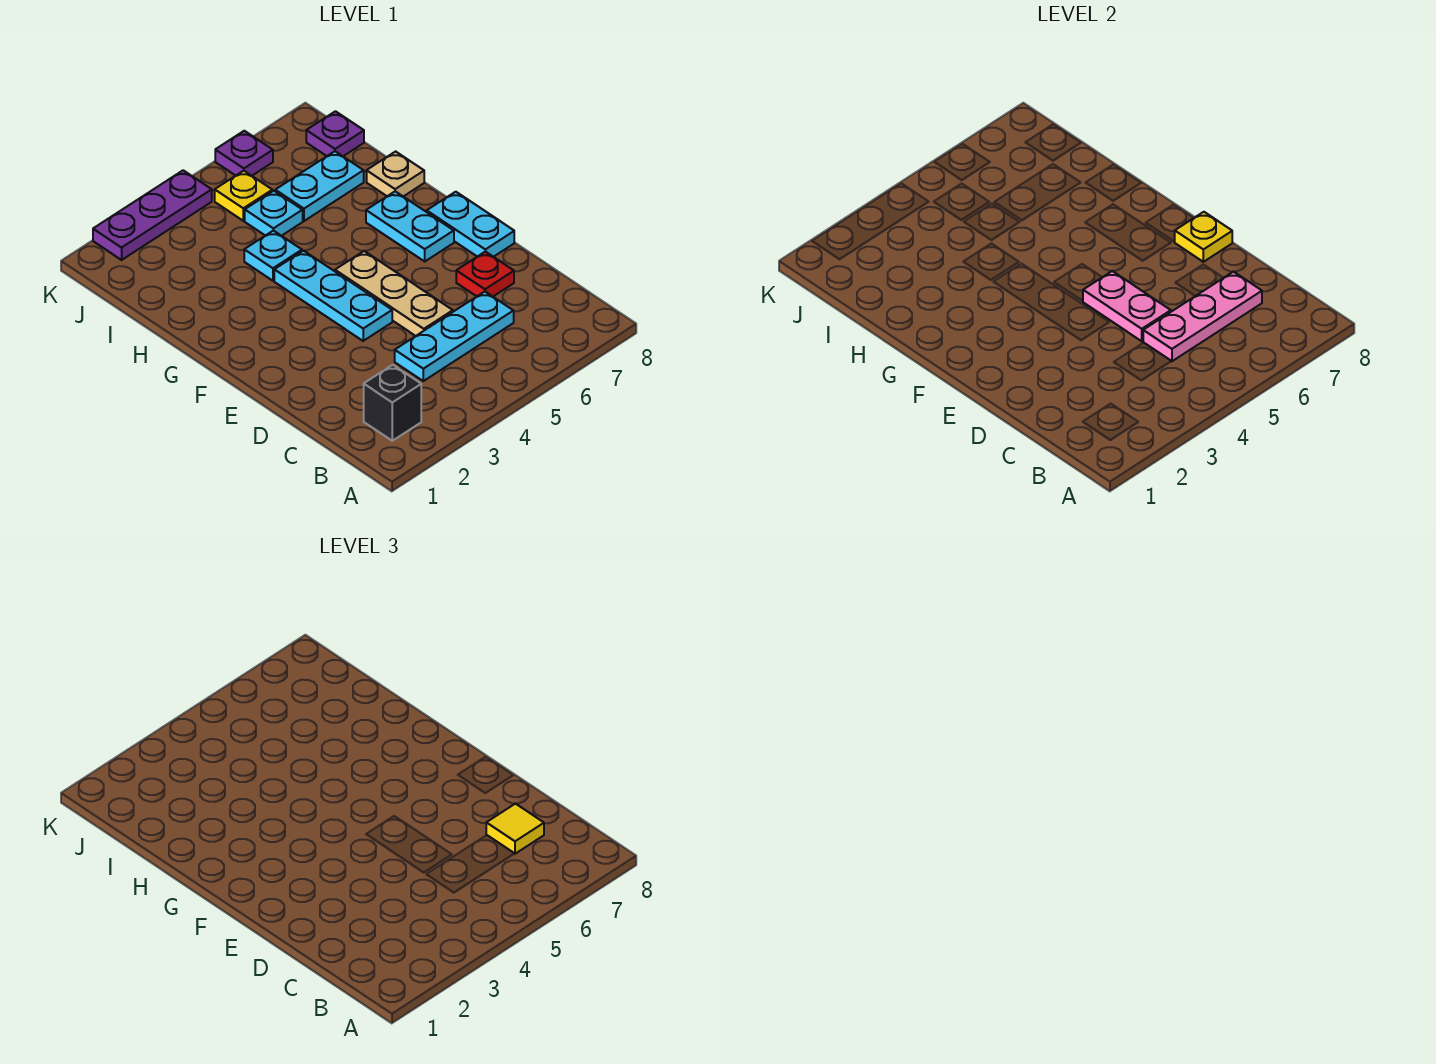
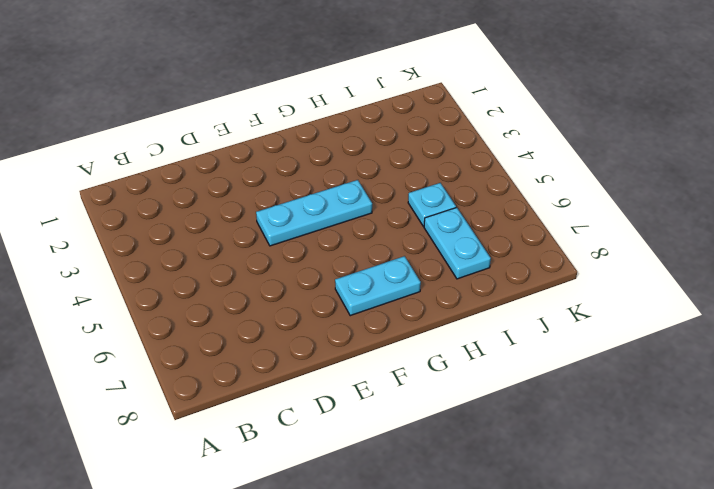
none -> black brick B2 level 1
none -> cyan plate C4:C6 level 1
none -> tan plate D5:F5 level 1

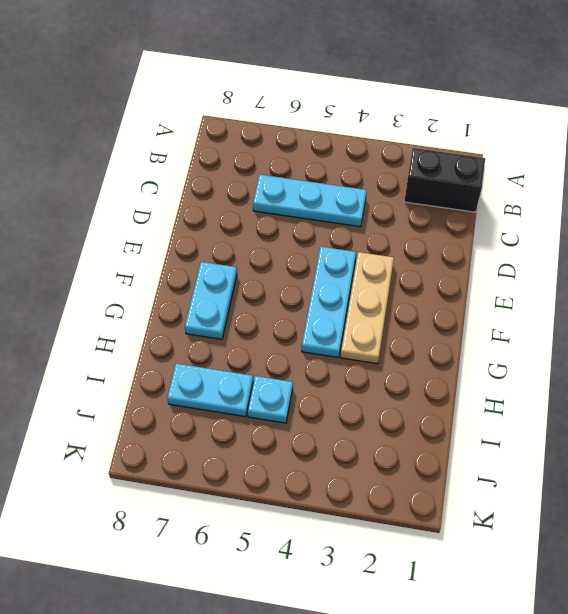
black brick B1:B2 level 1 -> black brick B2 level 1
tan plate E3:G3 level 1 -> tan plate D5:F5 level 1
none -> red plate D7 level 1
none -> cyan plate E8:F8 level 1
none -> cyan plate H4 level 1

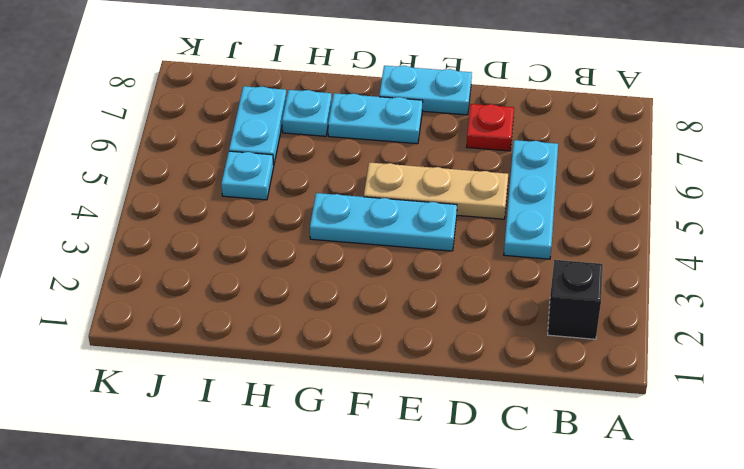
cyan plate H7 level 1 -> cyan plate H4 level 1
none -> tan plate H8 level 1
none -> yellow plate J5 level 1
none -> purple plate J8 level 1

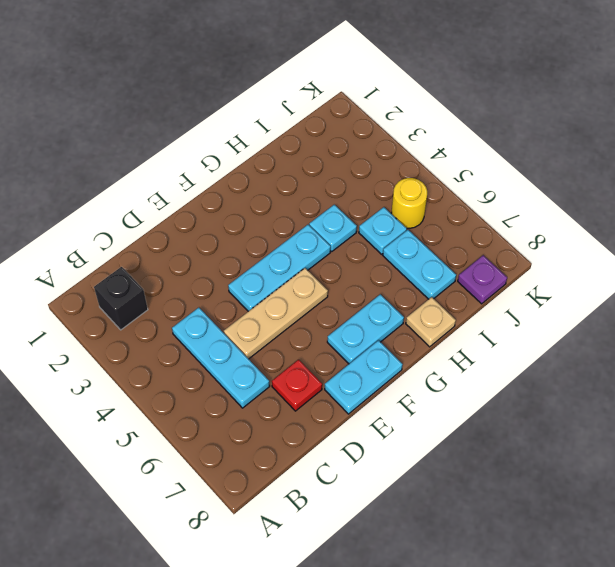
yellow round brick J5 level 1 -> yellow plate J5 level 1
none -> purple plate K2:K4 level 1
none -> purple plate K6 level 1
none -> pink plate C5:C7 level 2

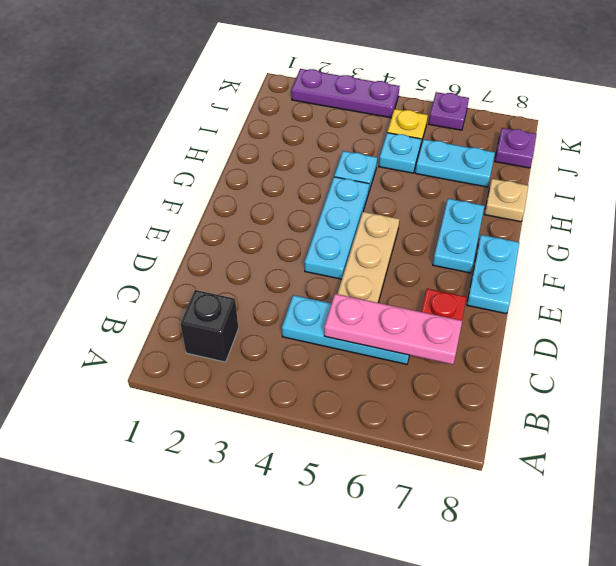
none -> pink plate D5:E5 level 2
none -> yellow plate E8 level 2
none -> yellow tile C7 level 3

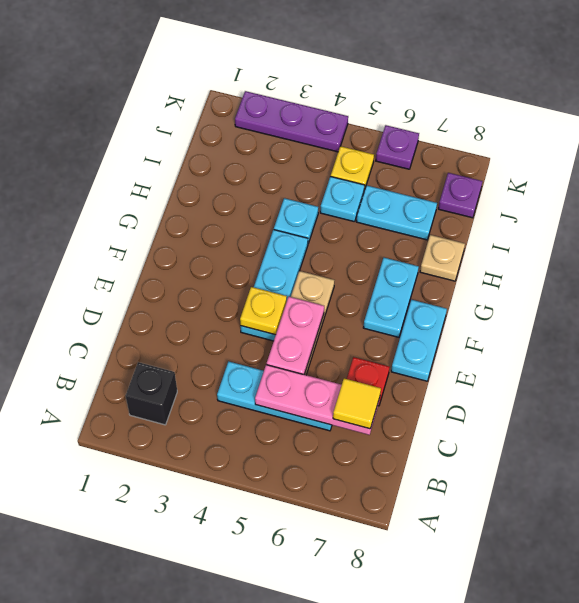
yellow plate E4 level 2 -> yellow plate E8 level 2

